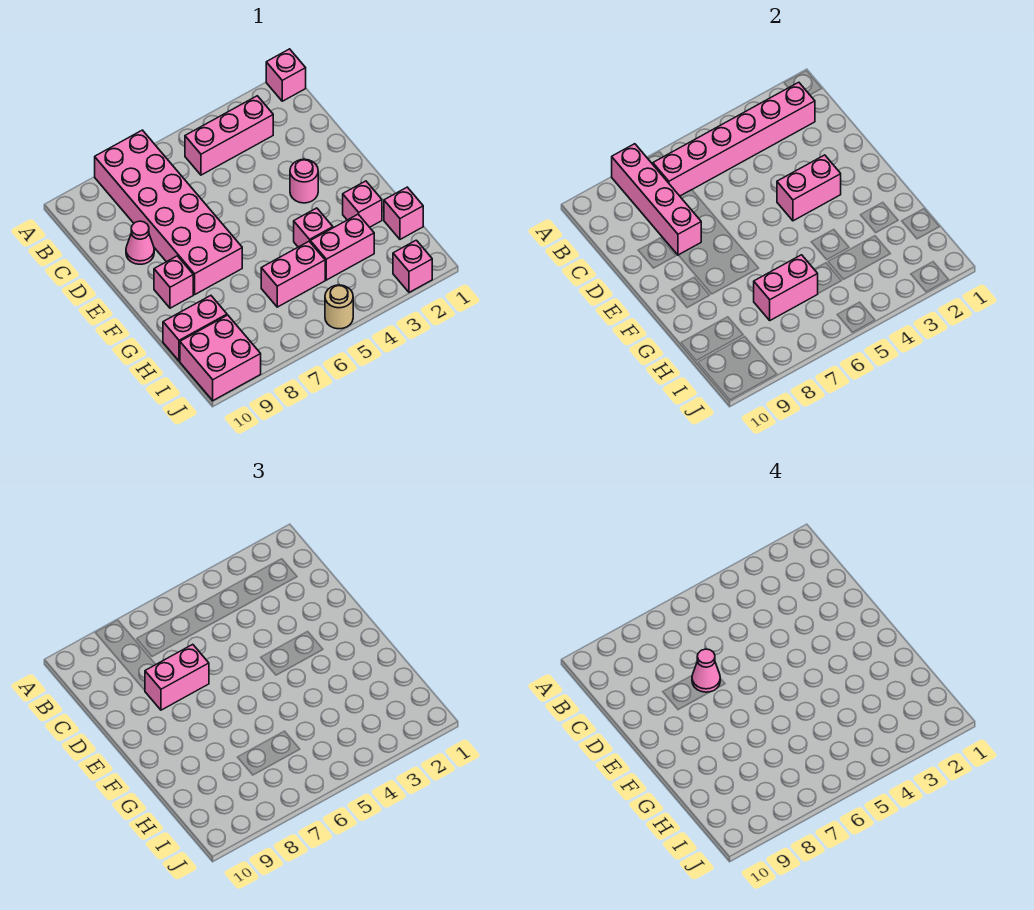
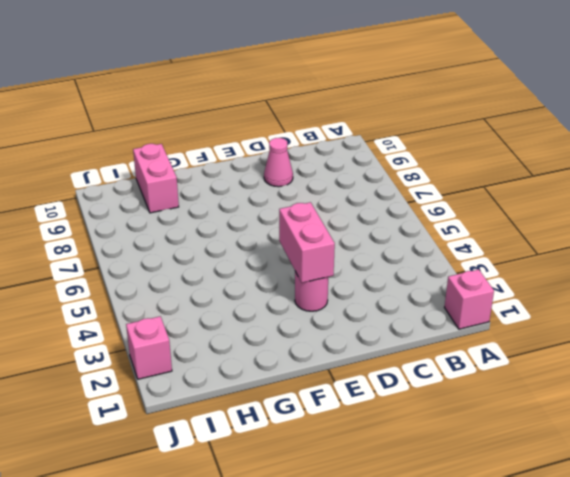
none -> pink brick A7:F8 level 1
none -> pink brick B3:B5 level 1
none -> pink brick F9 level 1

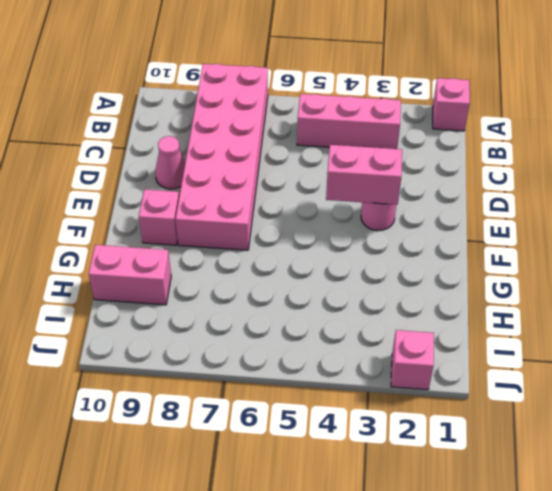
none -> pink brick G2 level 1
none -> pink brick G4 level 1
none -> pink brick H1 level 1

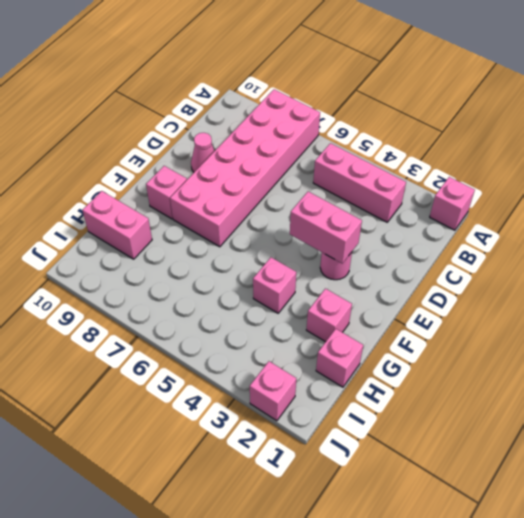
none -> pink brick H3:H4 level 1
none -> pink brick H5:H6 level 1
none -> pink brick I9:J10 level 1

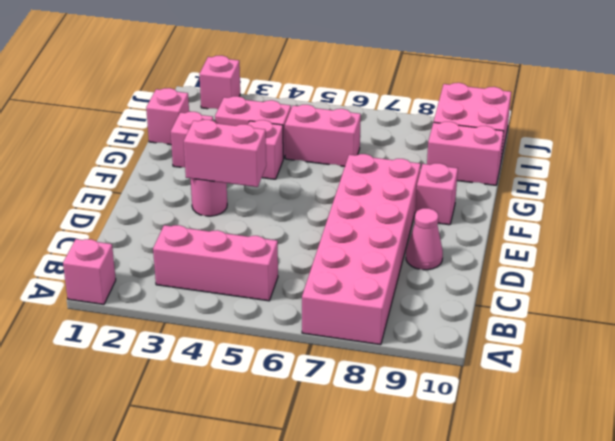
none -> tan round brick J5 level 1
none -> pink brick A8:D8 level 2
none -> pink brick B2:B7 level 2

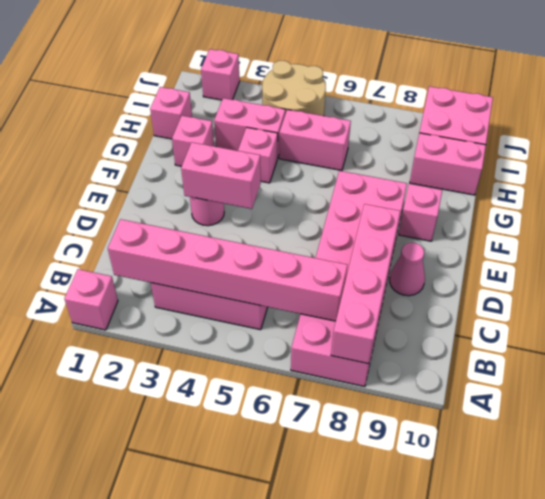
tan round brick I4:J5 level 1 -> tan round brick J5 level 1
none -> pink brick H6:H7 level 2
none -> pink brick D7:D8 level 3
none -> pink cone D7 level 4

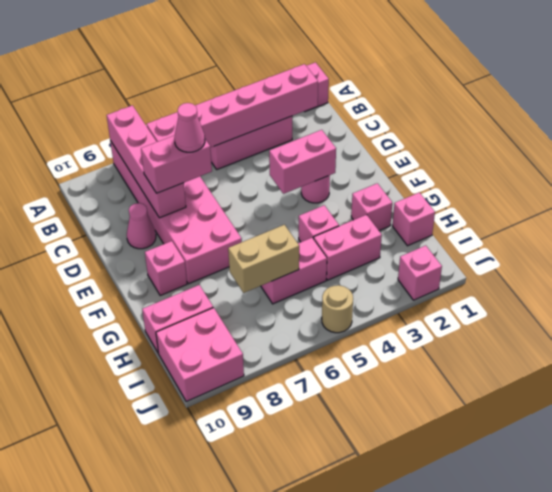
tan brick H6:H7 level 2 -> pink brick H6:H7 level 2

